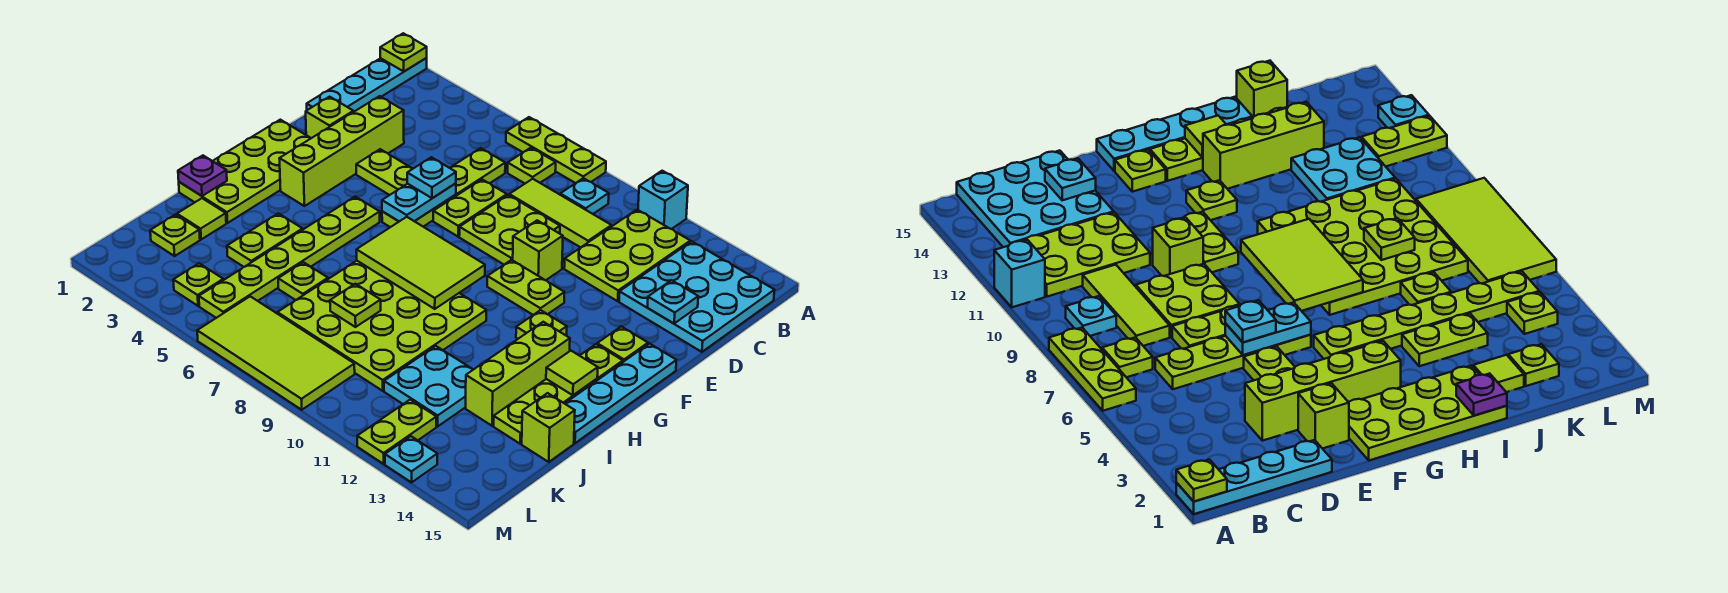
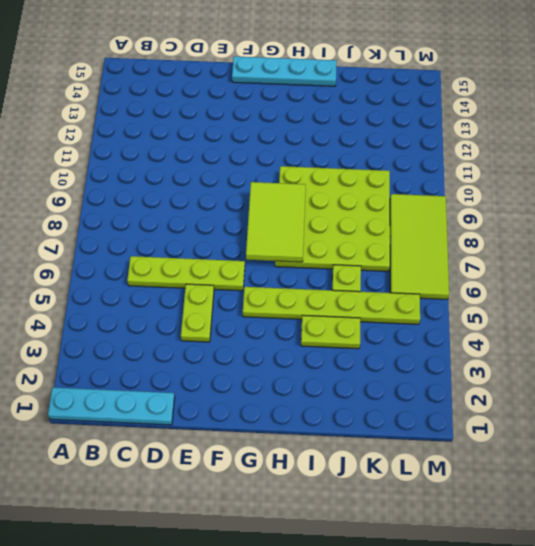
none -> lime plate A6:A8 level 1
none -> cyan brick A11 level 1
none -> lime plate B7 level 1
none -> cyan plate B9 level 1

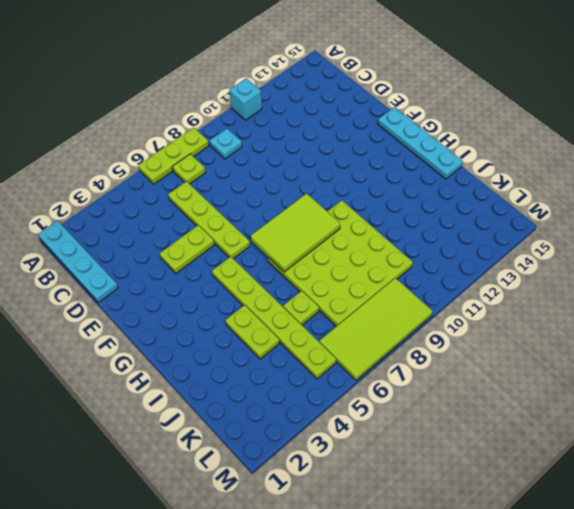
none -> lime plate B11:D12 level 1
none -> cyan plate B13:D15 level 1
none -> lime tile C8:C10 level 1
none -> lime brick D3:G3 level 1

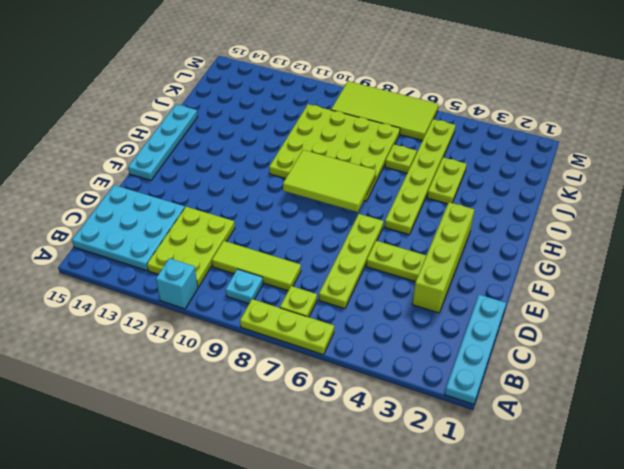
none -> lime plate D7:E7 level 1
none -> lime plate D8:E9 level 1
none -> lime brick E2 level 1
none -> lime brick E10 level 1

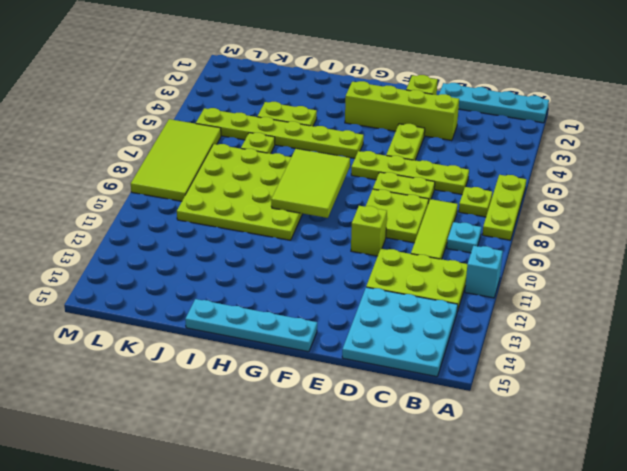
none -> lime plate F1:I2 level 1
none -> lime plate F10:F11 level 1
none -> lime plate F14 level 1
none -> lime plate G12 level 1

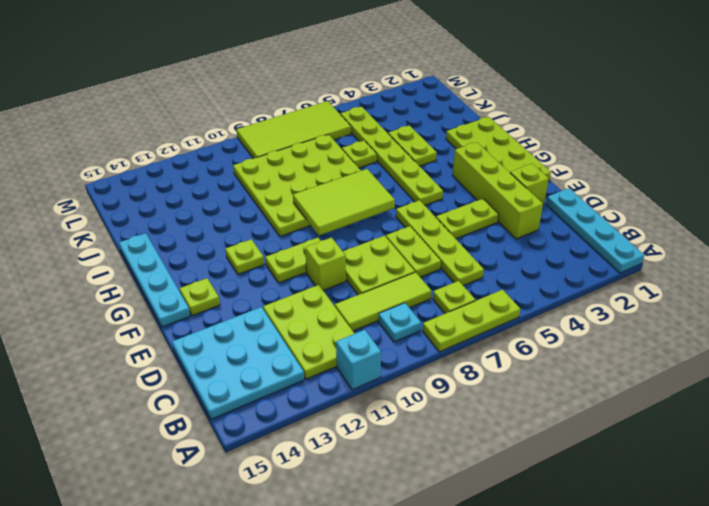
none -> lime plate G14:J14 level 1
none -> lime brick H13:J13 level 1
none -> lime tile J2 level 1
none -> cyan plate J11:K12 level 1

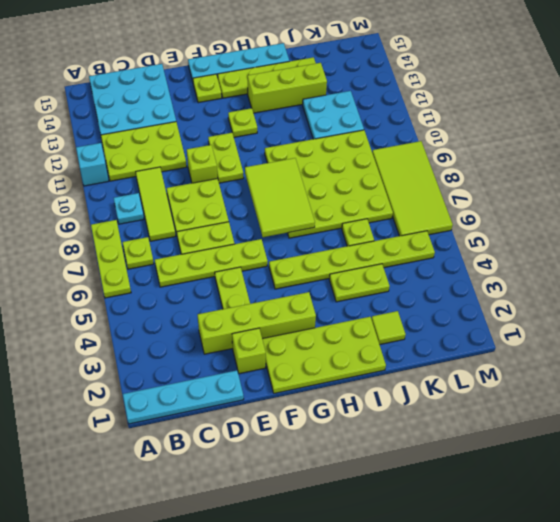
none -> lime brick J15 level 1
none -> lime plate K2 level 1
none -> lime plate L4 level 1
none -> lime plate L12:M12 level 1

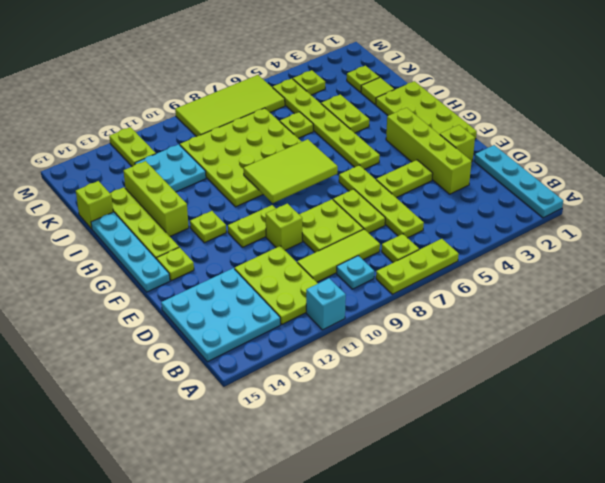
none -> cyan plate M13 level 1
none -> lime plate A1 level 2
none -> cyan plate D14 level 2
none -> cyan plate E6:F6 level 2

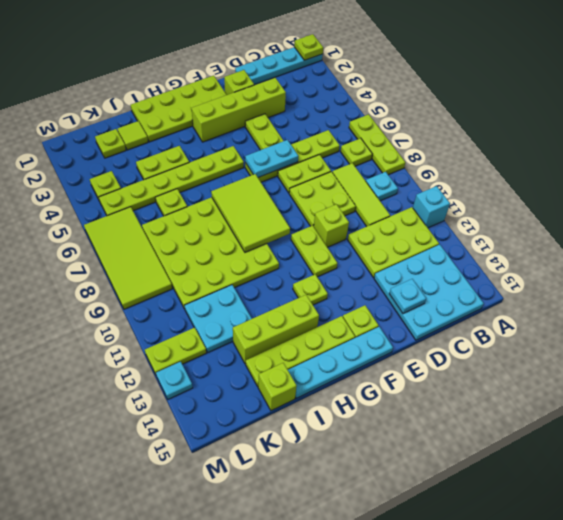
none -> lime tile H14 level 2
none -> purple plate I1 level 2
none -> lime plate J8 level 2
none -> cyan plate E6 level 3

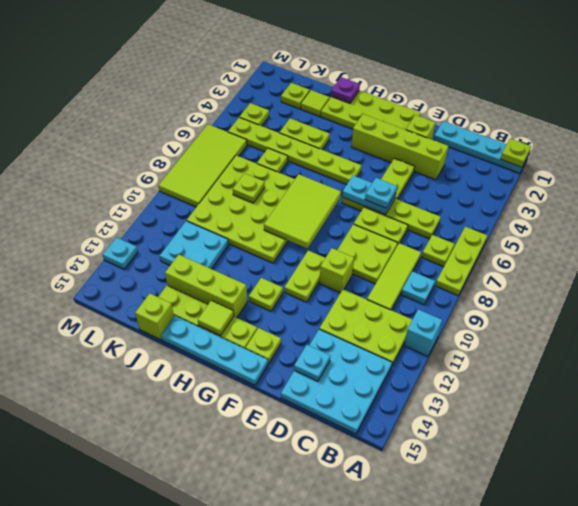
none -> lime plate L12:M12 level 1

